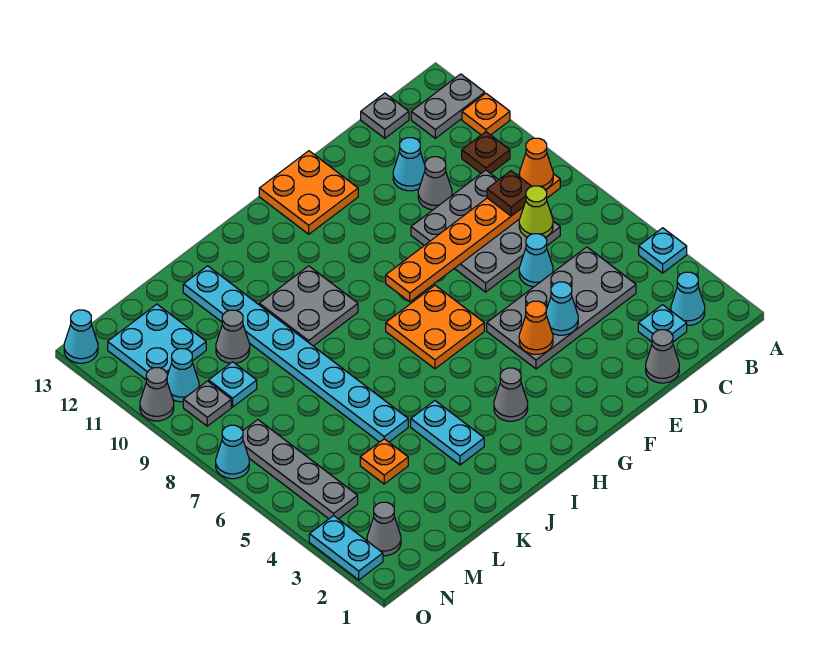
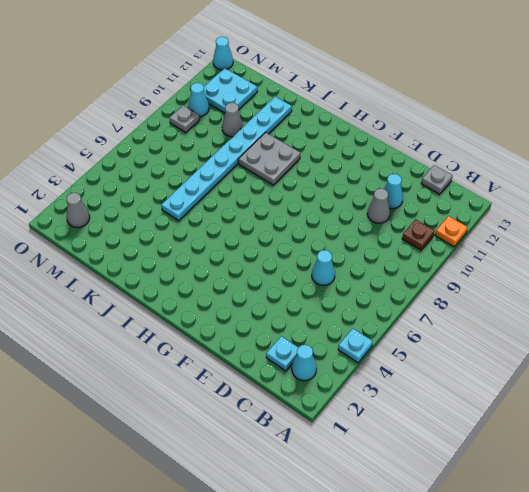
none -> grey plate A12:B12 level 1
none -> grey plate C4:F5 level 1
none -> grey plate C7:E9 level 1
none -> grey cone D1 level 1

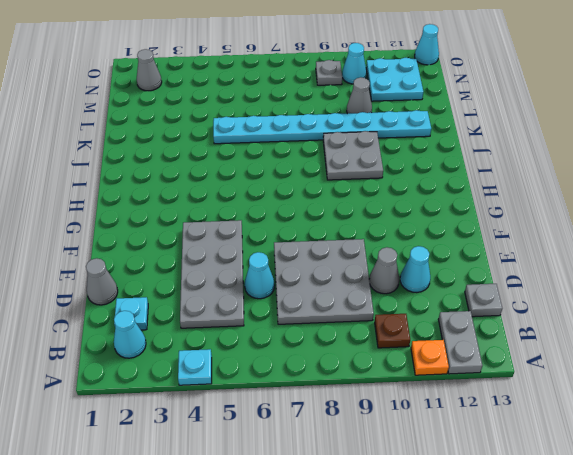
none -> orange plate F12:G13 level 1
none -> orange plate G6:H7 level 1
none -> grey cone H3 level 1
none -> cyan plate J3:J4 level 1

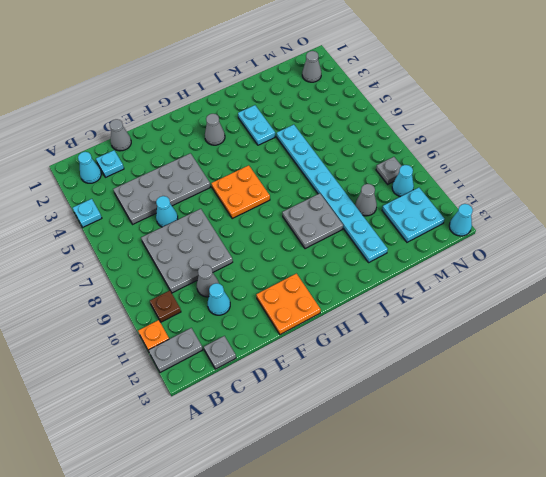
none -> orange plate L4 level 1
none -> cyan plate M9 level 1
none -> grey plate N4:N7 level 1
none -> cyan plate O2:O3 level 1

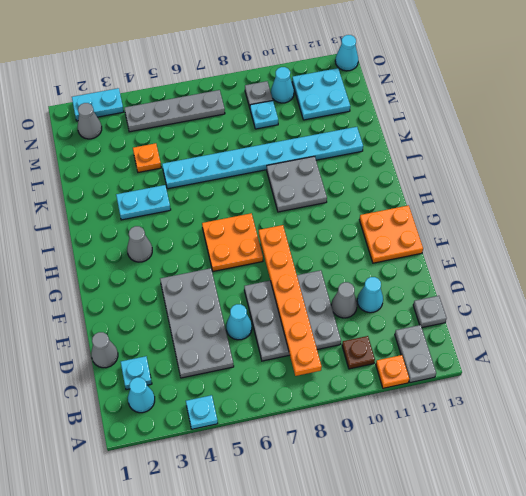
none -> grey cone L10 level 1
none -> cyan cone O7 level 1
none -> grey cone O10 level 1
none -> lime cone C7 level 2

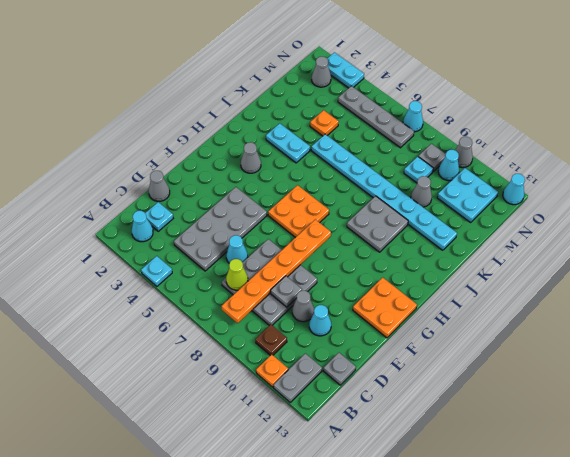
grey plate D9 level 2 -> none
none -> cyan cone E4 level 2
none -> orange cone F4 level 2
none -> orange cone B8 level 3
none -> brown plate C8 level 3

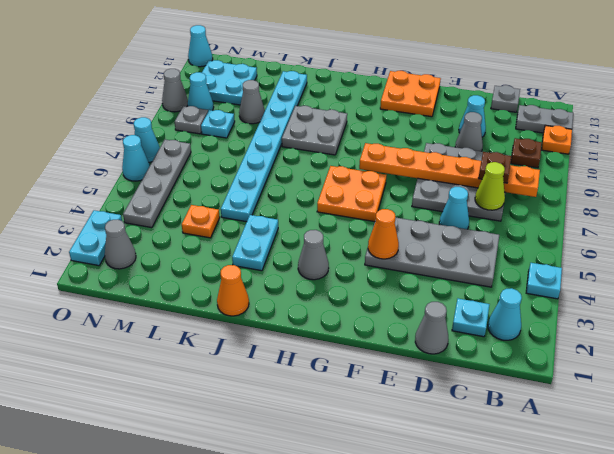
orange cone J1 level 1 -> orange cone B8 level 3
cyan cone O6 level 1 -> cyan cone E4 level 2

